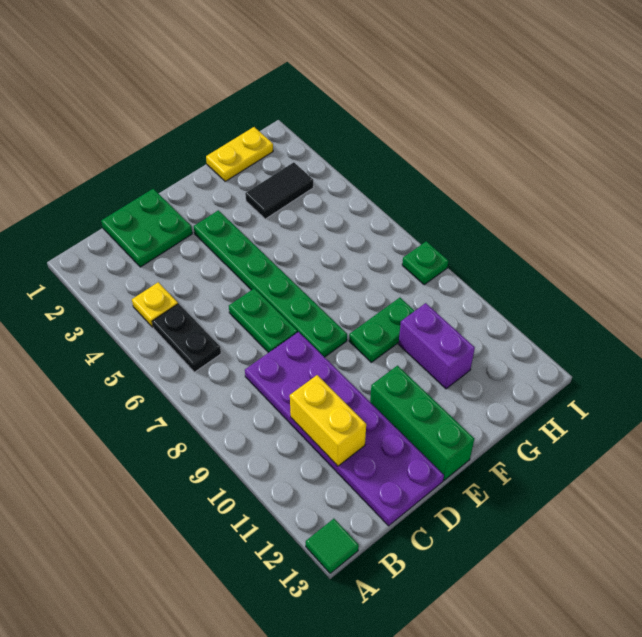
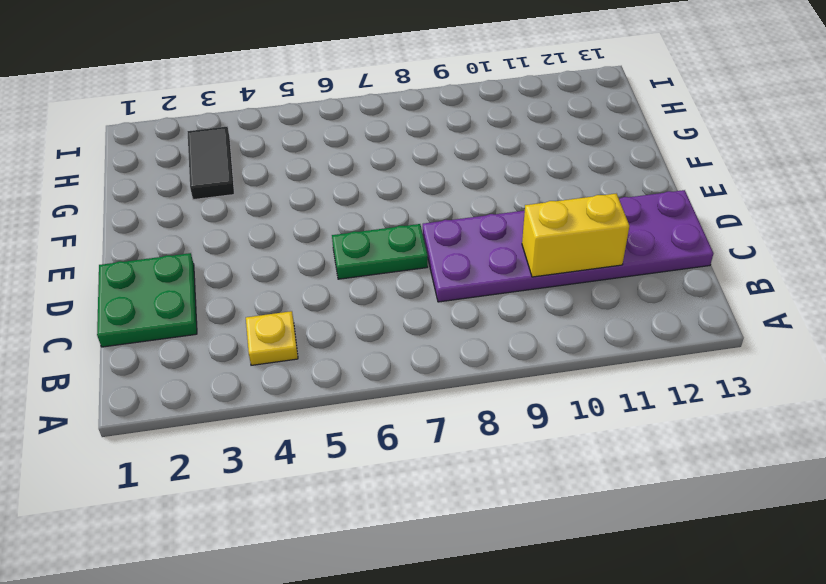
none -> green tile A13 level 1
none -> black plate B5:B6 level 1
none -> green plate E3:E8 level 1

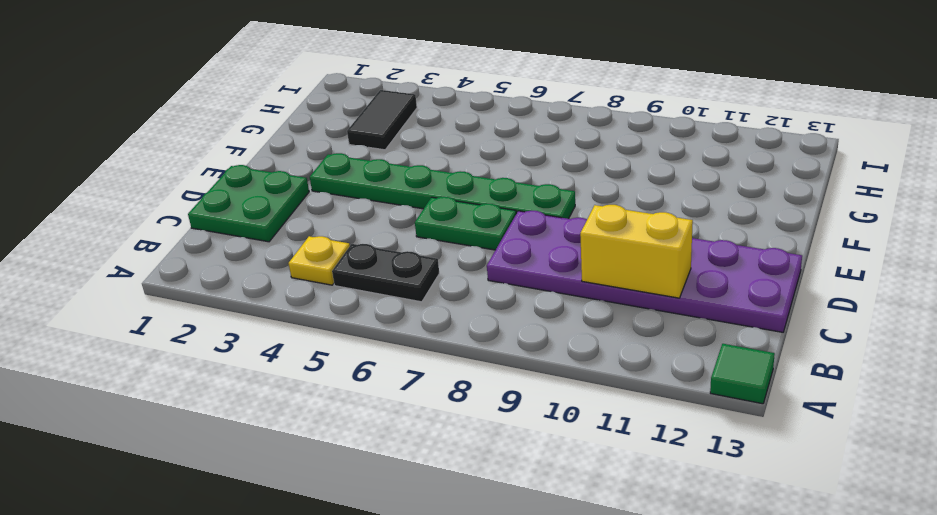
none -> green brick E11:E13 level 1
none -> green plate F9:G9 level 1
none -> yellow plate G1:H1 level 1

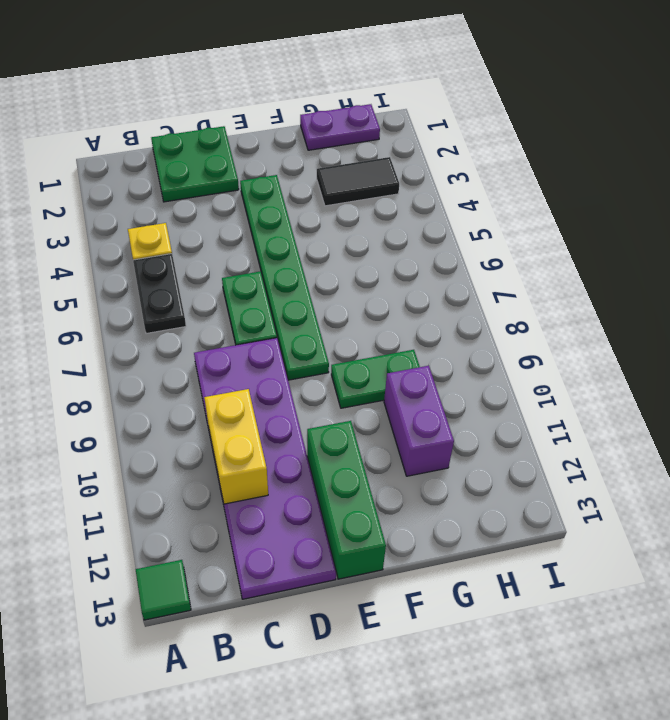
purple plate G1:H1 level 1 -> yellow plate G1:H1 level 1
none -> green plate I8 level 1

